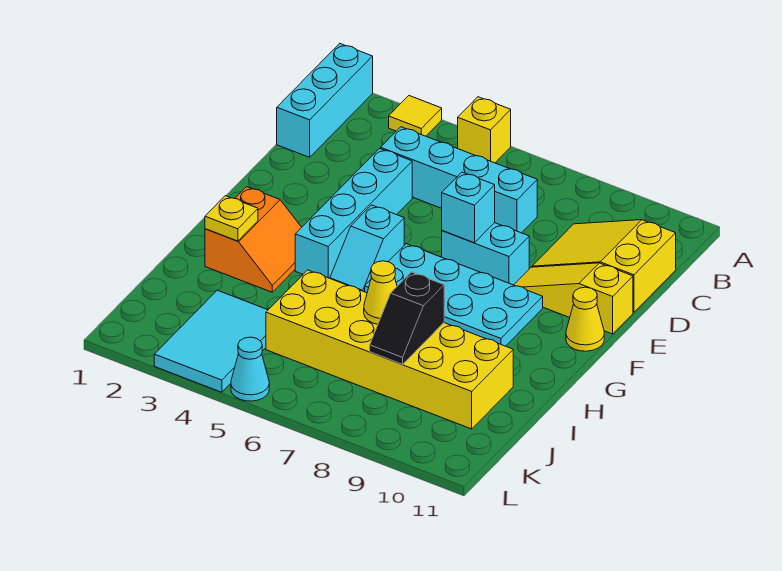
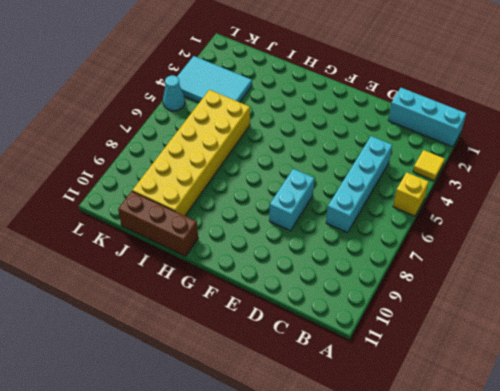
brown brick H11:J11 level 1 -> none
none -> yellow slope C9:D11 level 1 top 11
none -> cyan brick D4:G4 level 1
none -> yellow slope E9:E11 level 1 top 11

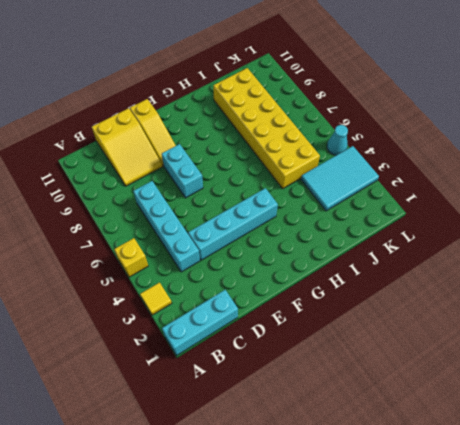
none -> cyan slope F5:G5 level 1 top F
none -> cyan plate F6:G9 level 1
none -> yellow cone F11 level 1

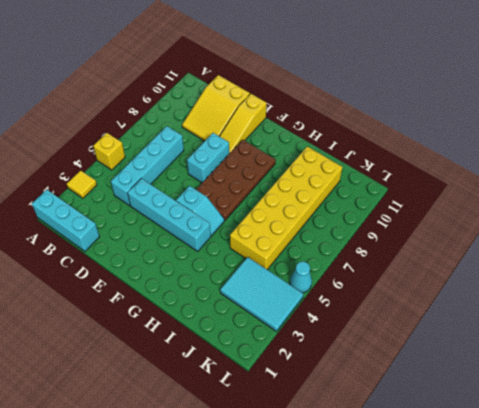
brown plate F6:G9 level 1 -> cyan plate F6:G9 level 1
none -> yellow cone F11 level 1
none -> orange slope G2:H3 level 1 top 2
none -> cyan brick E7 level 2

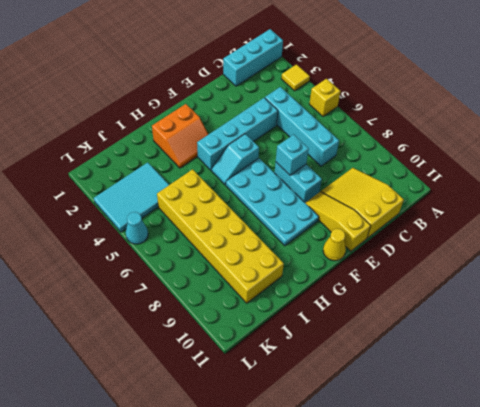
none -> yellow plate H2 level 2
none -> yellow cone I7 level 2
none -> black slope I8:J8 level 2 top I

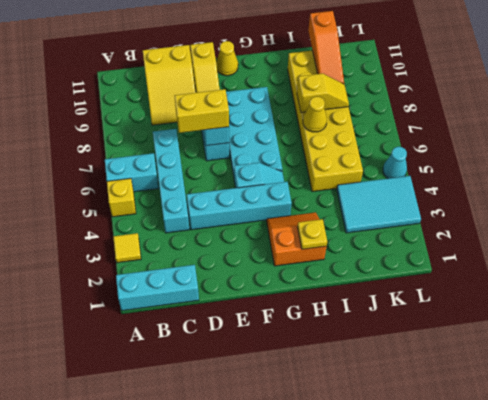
cyan brick A6:B6 level 1 -> none
yellow brick D7:E7 level 3 -> none
yellow slope I8:J8 level 2 top I -> black slope I8:J8 level 2 top I
orange slope J9:J11 level 2 top 11 -> none

